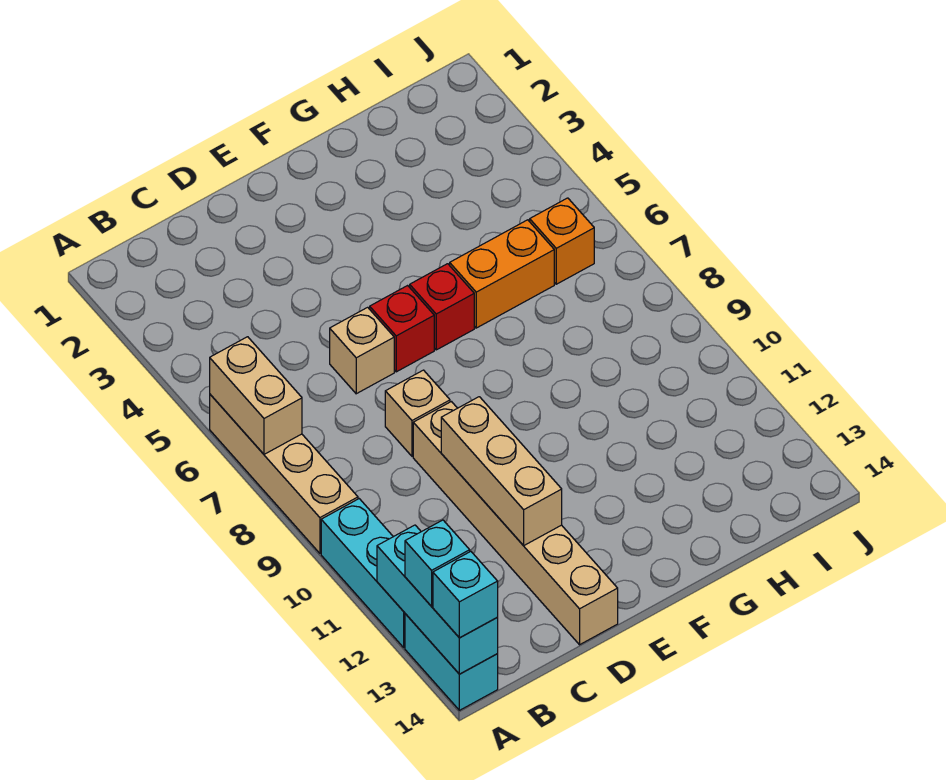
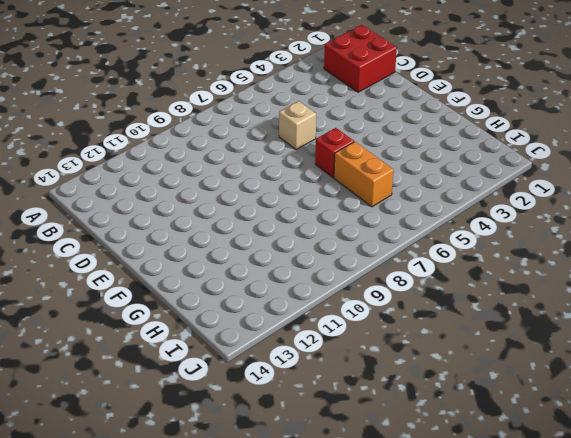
red brick B1:C2 level 1 -> none
none -> tan brick A6:A9 level 1
none -> cyan brick A10:A12 level 1
none -> cyan brick A13:A14 level 1

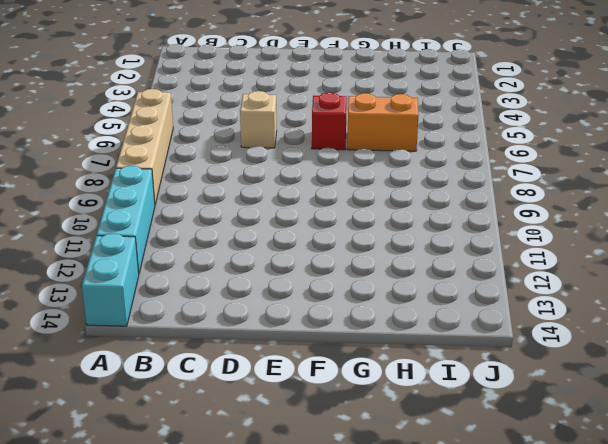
none -> tan brick D8 level 1
none -> tan brick D9:D14 level 1
none -> red brick E6 level 1

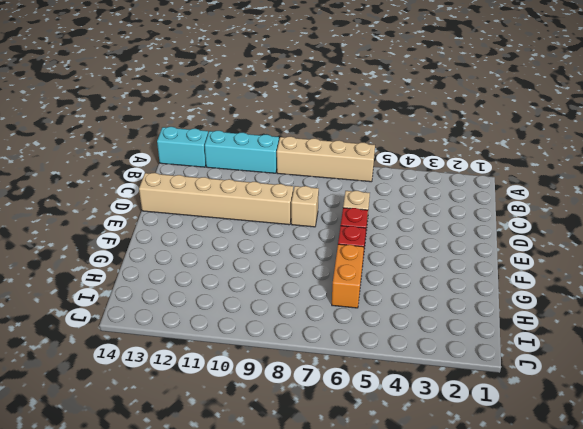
none -> orange brick I6 level 1
none -> tan brick A6:A7 level 2
none -> cyan brick A12:A14 level 2

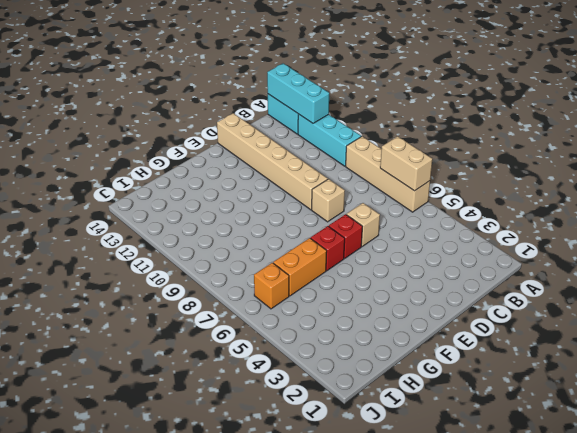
none -> tan brick D10:D12 level 2
none -> cyan brick A13 level 3
none -> cyan brick A14 level 3

